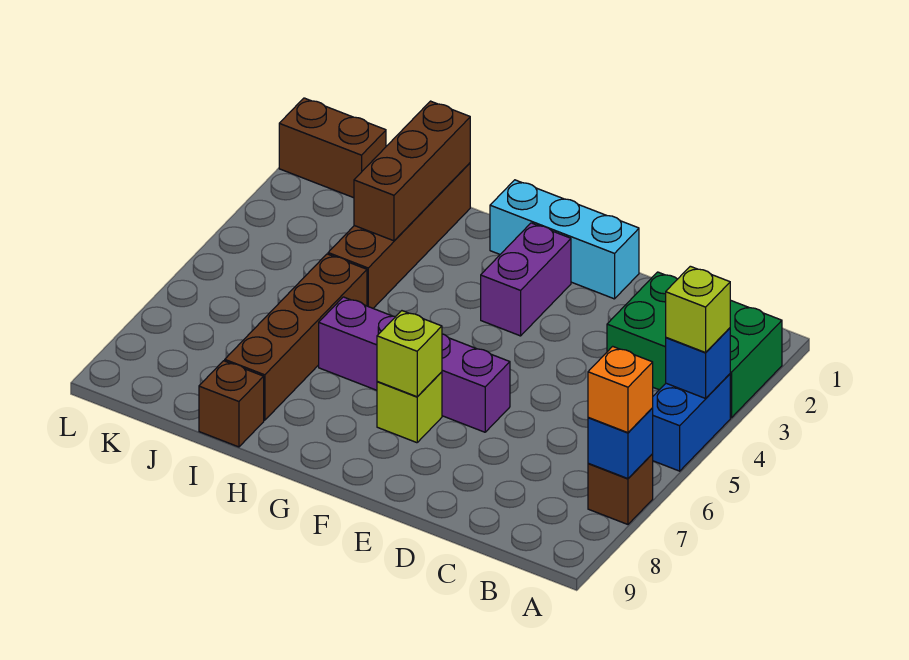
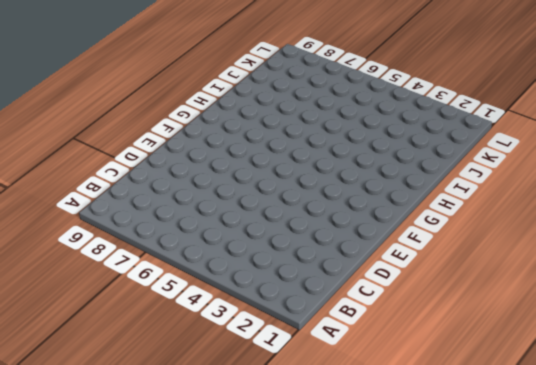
none -> green brick A2:C3 level 1
none -> blue brick A4:A5 level 1
none -> brown brick A7 level 1

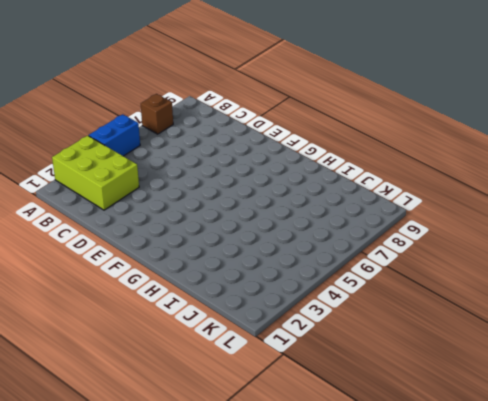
lime brick A2:C3 level 1 -> green brick A2:C3 level 1
none -> cyan brick E1:G1 level 1
none -> purple brick E6:H6 level 1
none -> purple brick F2:F3 level 1

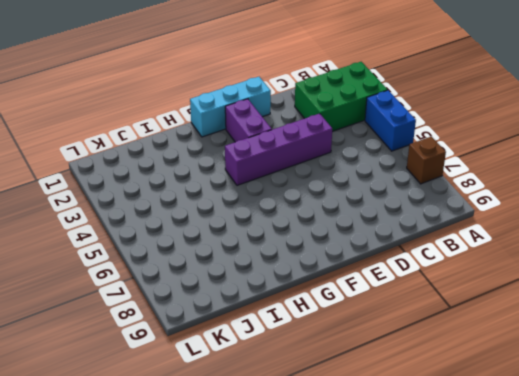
purple brick D4:G4 level 1 -> purple brick E6:H6 level 1
none -> lime brick F7 level 1
none -> brown brick I1:I4 level 1
none -> brown brick I5:I8 level 1

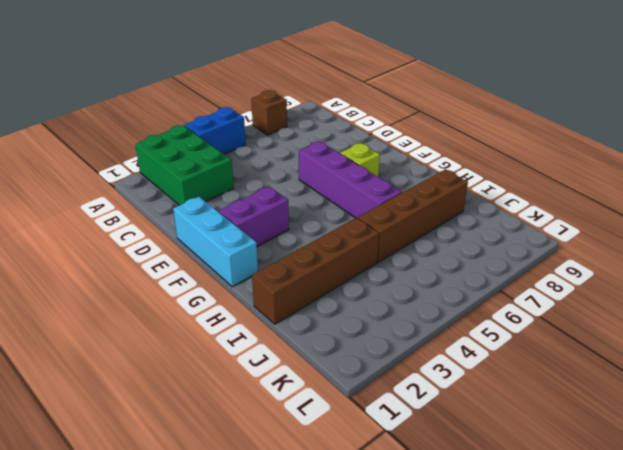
none -> brown brick I9 level 1
none -> brown brick K1:L1 level 1
none -> blue brick A4 level 2

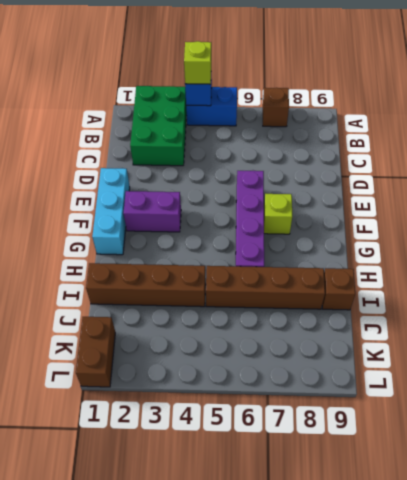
none -> blue brick A7 level 2
none -> lime brick F7 level 2
none -> brown brick I1:I3 level 2

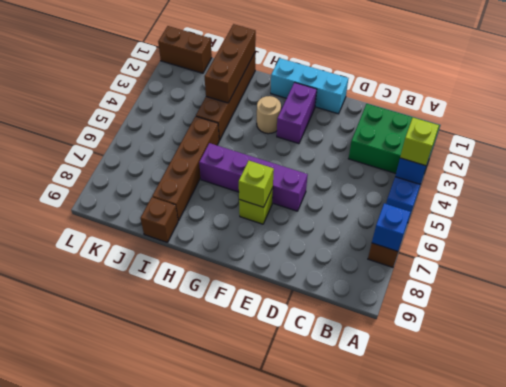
tan round brick G3 level 1 -> none
none -> orange brick A7 level 3

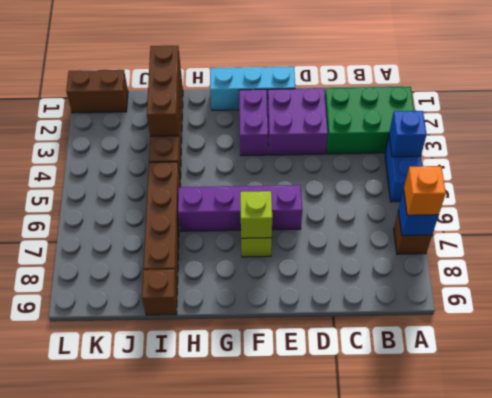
purple brick D2:E3 level 1 -> none
none -> lime brick A4 level 3

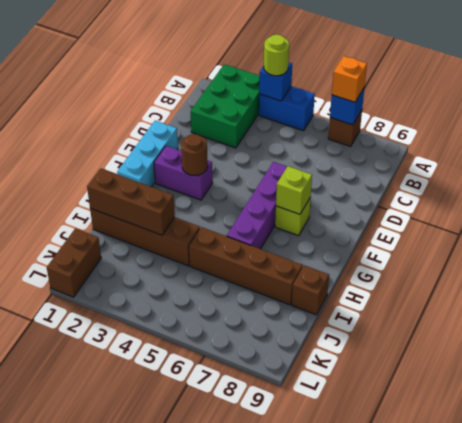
lime round brick A4 level 3 -> lime brick A4 level 3
brown round brick F3 level 2 -> none

